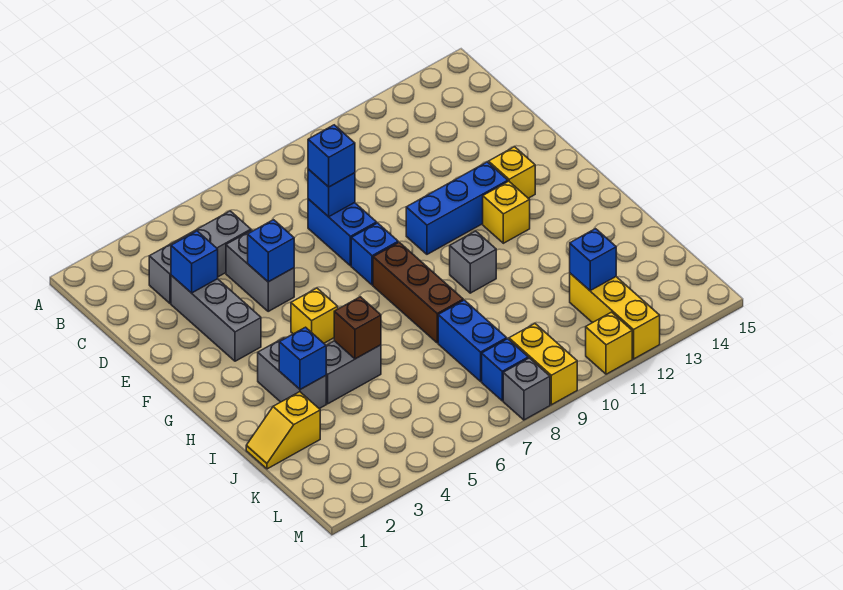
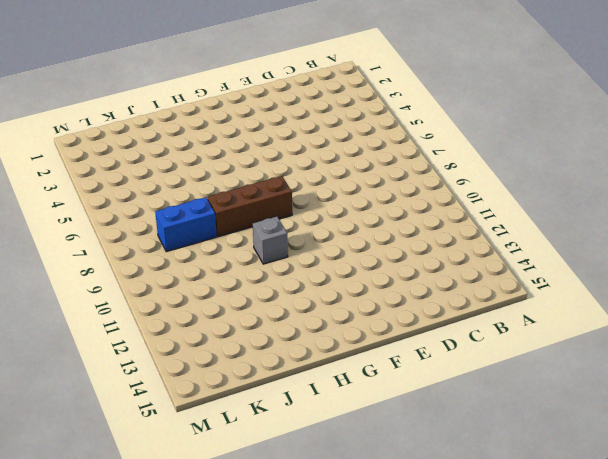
none -> grey brick C3:C5 level 1
none -> grey brick D3:F3 level 1
none -> grey brick D5:E5 level 1

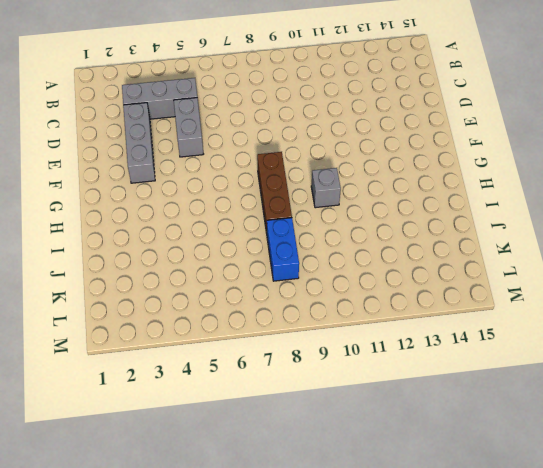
none -> blue brick D8:E8 level 1
none -> blue brick F8 level 1
none -> blue brick F10:F12 level 1

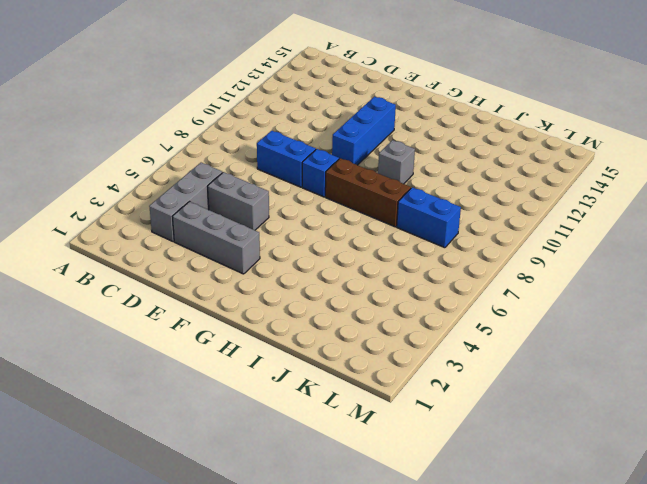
none -> yellow brick F13 level 1
none -> yellow brick G5 level 1
none -> yellow brick G12 level 1

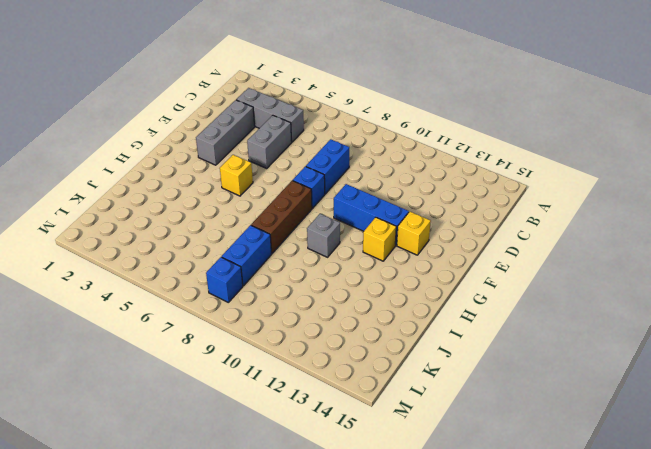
none -> grey brick H3:I3 level 1
none -> grey brick I4:I5 level 1
none -> yellow slope J1:J2 level 1 top 2

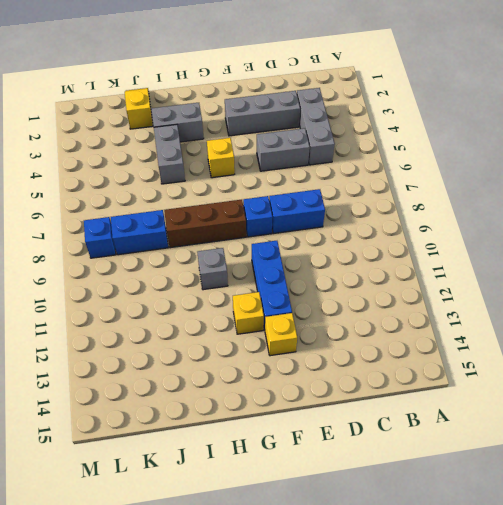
none -> yellow brick K12:M12 level 1
none -> yellow brick L9:M9 level 1
none -> grey brick M8 level 1

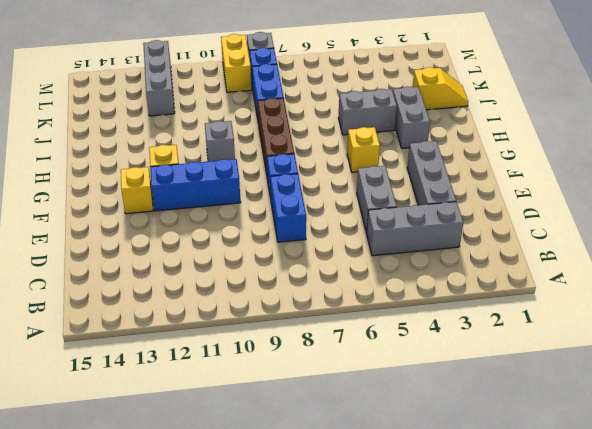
grey brick K12:M12 level 1 -> yellow brick K12:M12 level 1
none -> yellow brick M11 level 1
none -> blue brick D3 level 2
none -> blue brick D8 level 2

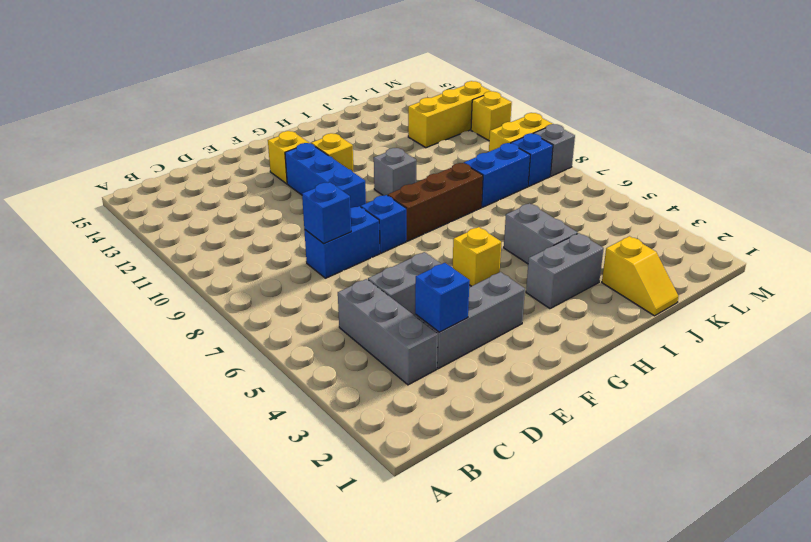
none -> blue brick E5 level 2
none -> blue brick I3 level 2
none -> brown brick I5 level 2

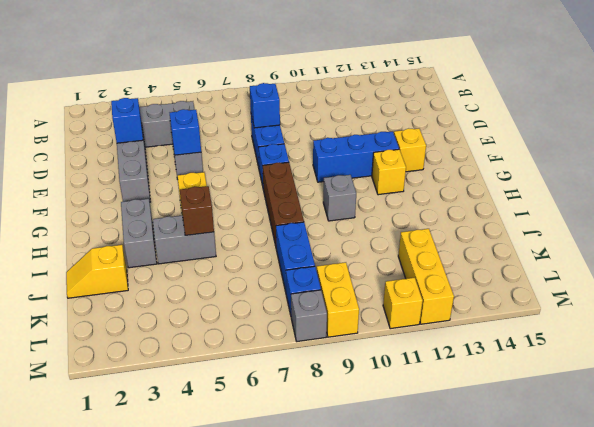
none -> blue brick I3 level 2
none -> blue brick K12 level 2
none -> blue brick D8 level 3

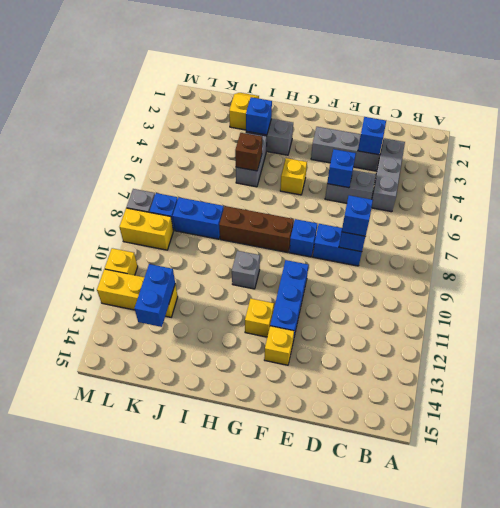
blue brick K12:K13 level 2 -> blue brick K12 level 2

